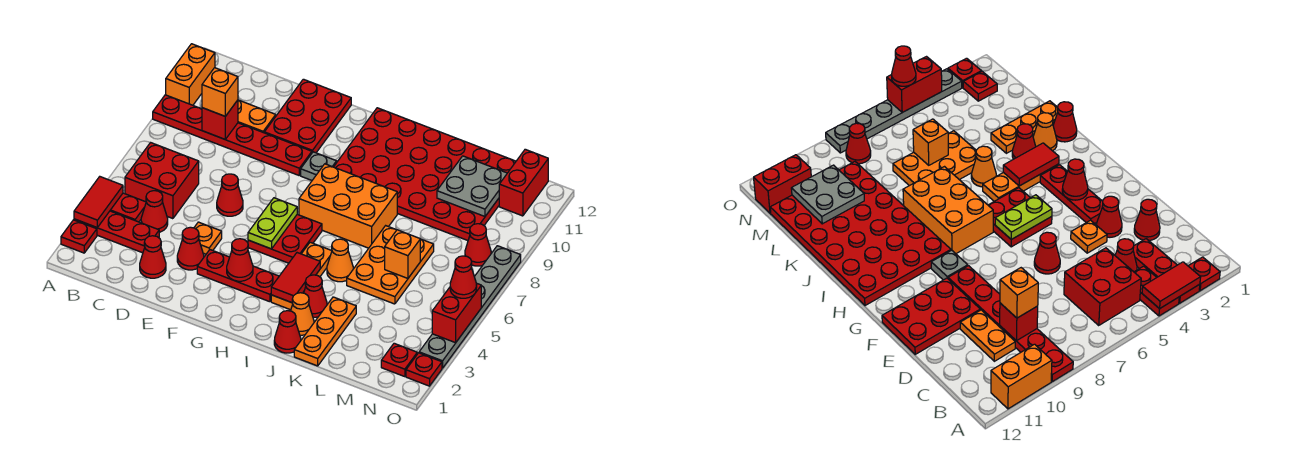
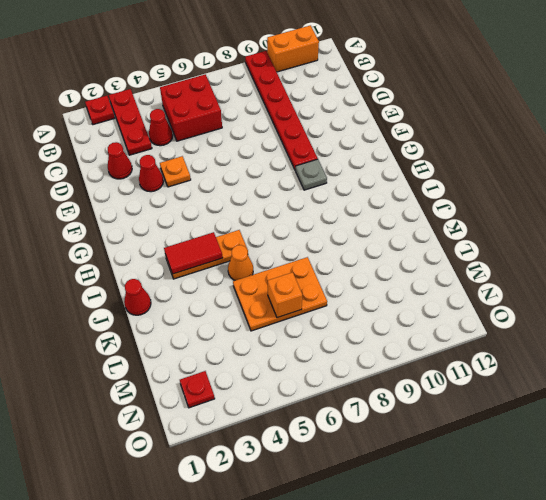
none -> red plate A4:B4 level 1
none -> orange plate C10:D10 level 1
none -> red cone E6 level 1
none -> red plate E10:F12 level 1

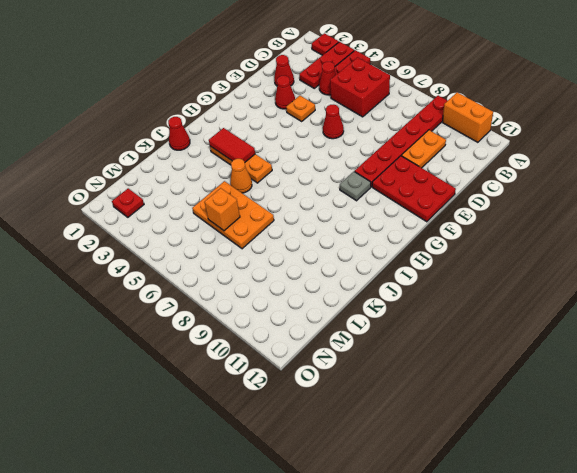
none -> red plate F3:H3 level 1
none -> red plate G5:H6 level 1
none -> orange brick H7:J8 level 1
none -> red plate H9:M12 level 1

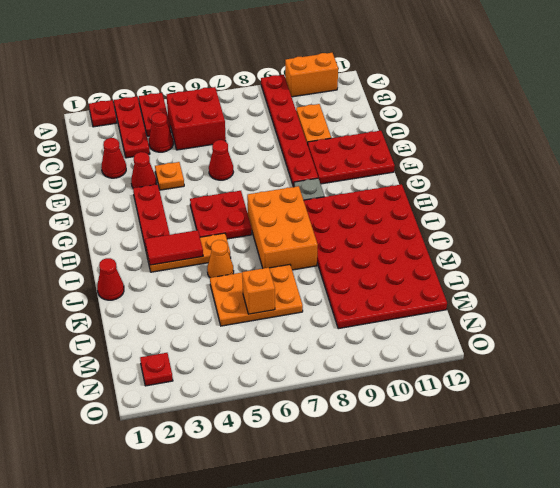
none -> orange cone J2 level 1
none -> red cone J3 level 1
none -> orange plate K1:K3 level 1
none -> red cone N8 level 1

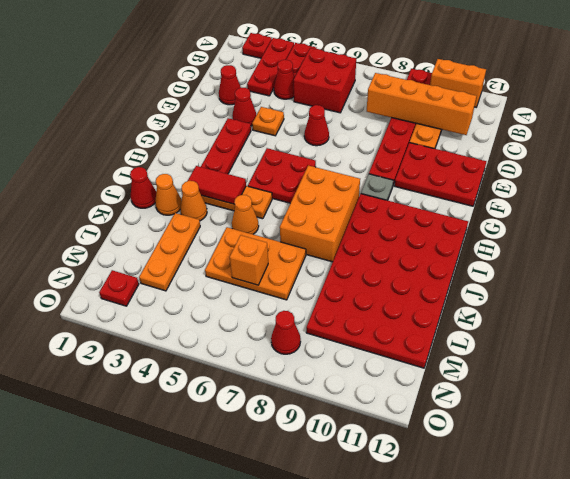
orange brick C8:C11 level 2 -> red brick C9 level 2
orange cone J3 level 1 -> red cone J3 level 1
orange plate K3:M3 level 1 -> orange plate K1:K3 level 1
none -> red brick N11:N12 level 1
none -> red plate O2 level 1
none -> grey plate O3:O8 level 1
none -> red tile A3:A4 level 2

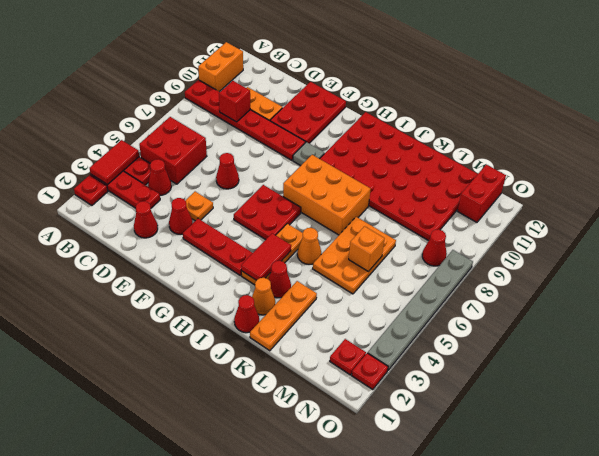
none -> red cone G3 level 2
none -> lime plate G5:G6 level 2
none -> grey plate L10:M11 level 2
none -> red brick O4:O5 level 2

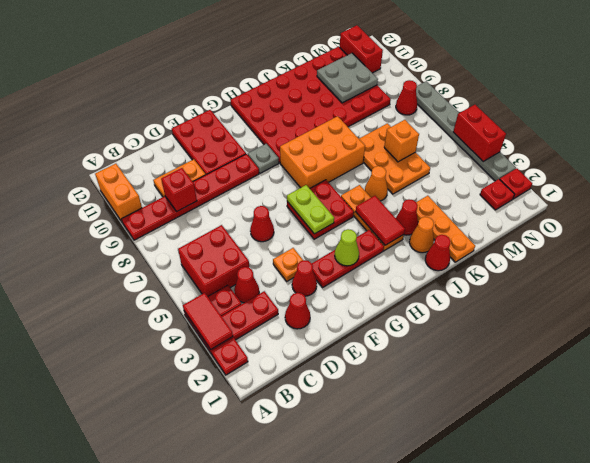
lime cone G3 level 2 -> red cone G3 level 2
none -> orange brick C9 level 3
none -> red cone O5 level 3

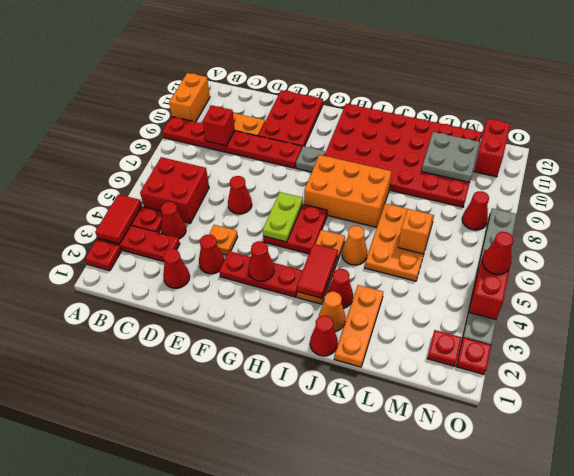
none -> orange brick C9 level 3

